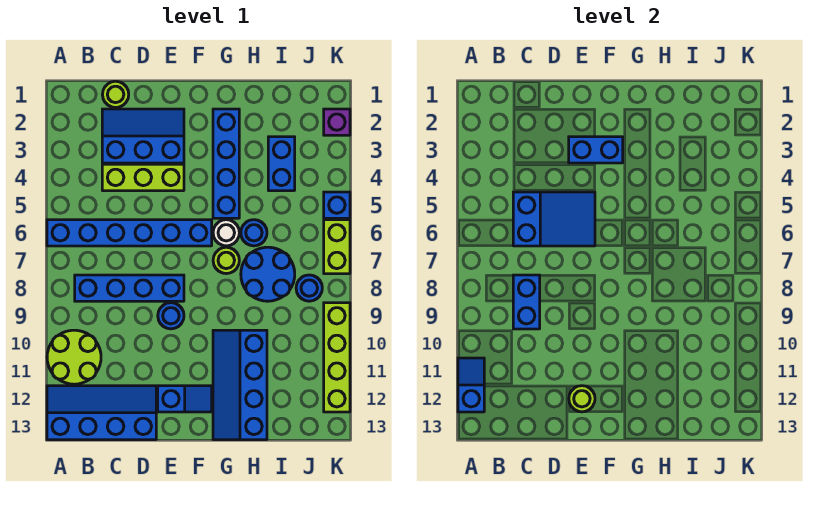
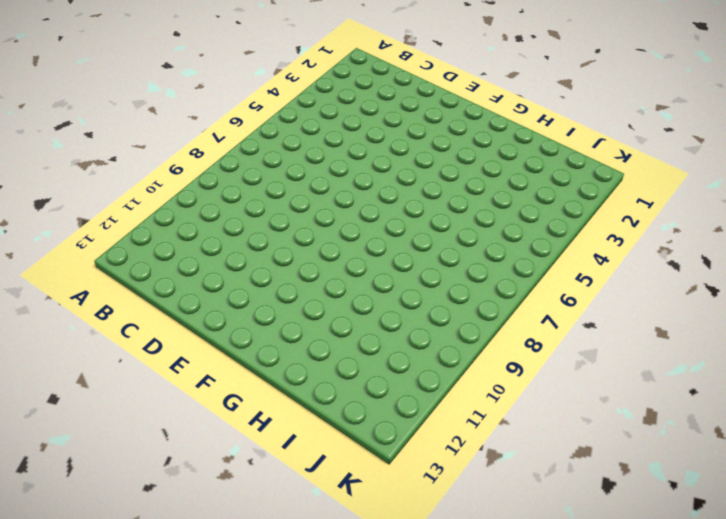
none -> blue brick A6:F6 level 1
none -> lime round brick A10:B11 level 1
none -> blue slope A12:D13 level 1 top 13

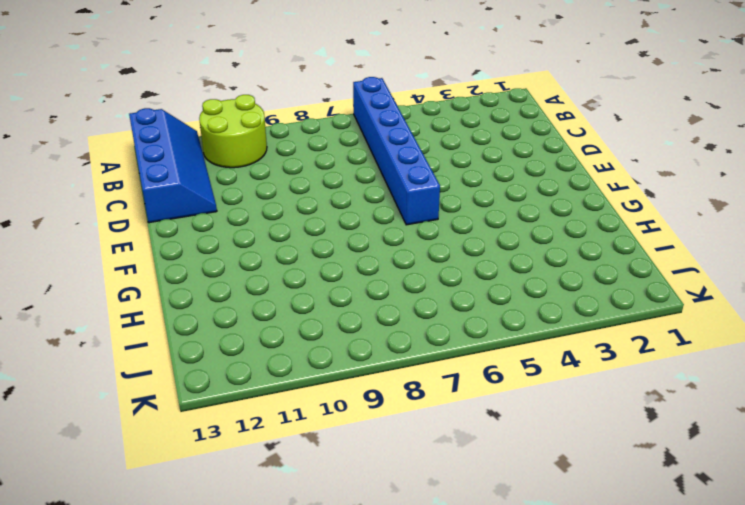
none -> blue brick B8:E8 level 1
none -> lime round brick C1 level 1
none -> blue slope C2:E3 level 1 top 3

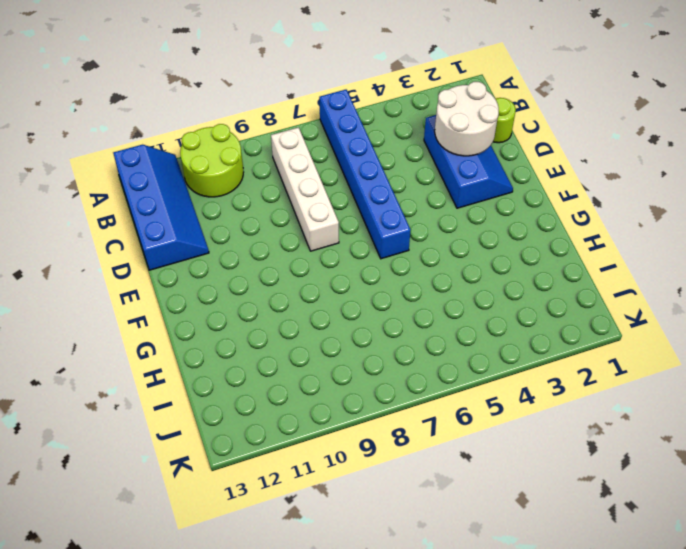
white brick B8:E8 level 1 -> blue brick B8:E8 level 1
white round brick C2:D3 level 2 -> none
none -> lime brick C4:E4 level 1
none -> blue round brick E9 level 1
none -> blue slope E12:F12 level 1 top E

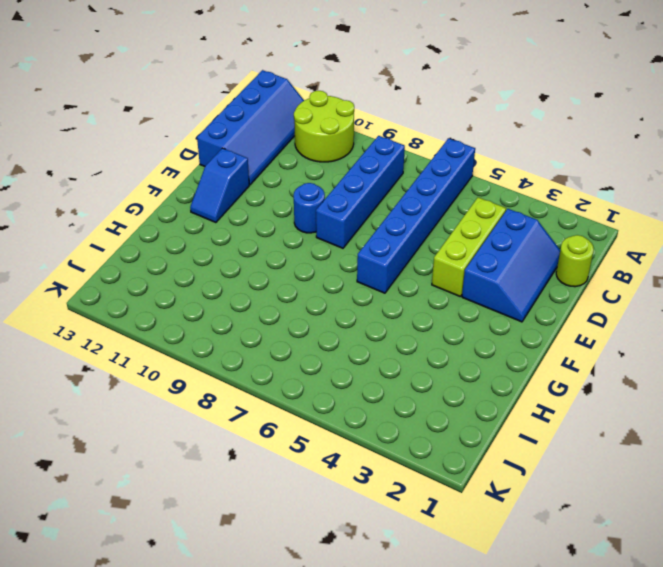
none -> blue brick G2:G5 level 1
none -> white round brick G6 level 1
none -> lime round brick G7 level 1

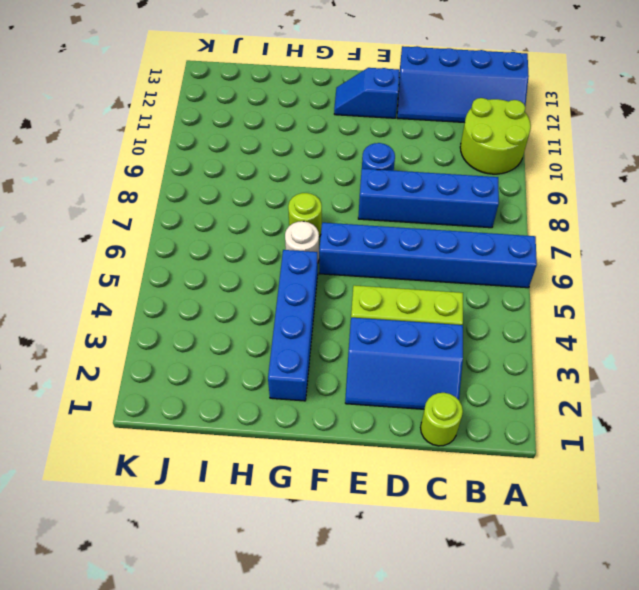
none -> blue slope G10:H13 level 1 top H
none -> blue round brick H6 level 1
none -> blue round brick H7:I8 level 1

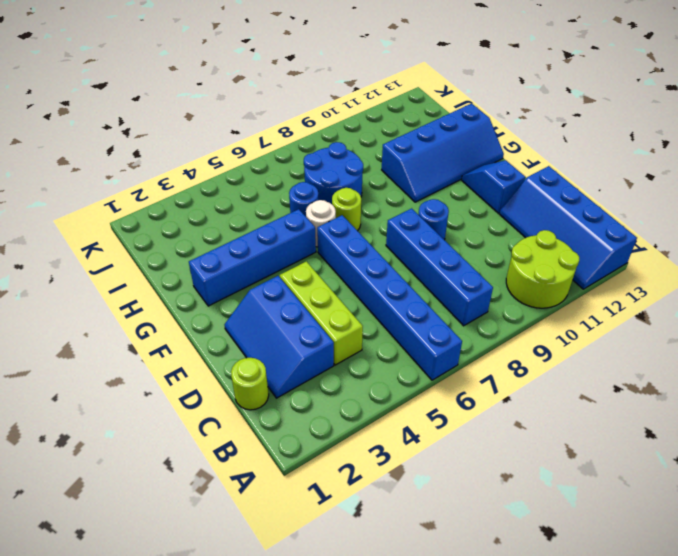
none -> blue brick I3:I4 level 1
none -> blue round brick J8 level 1
none -> purple brick K2 level 1

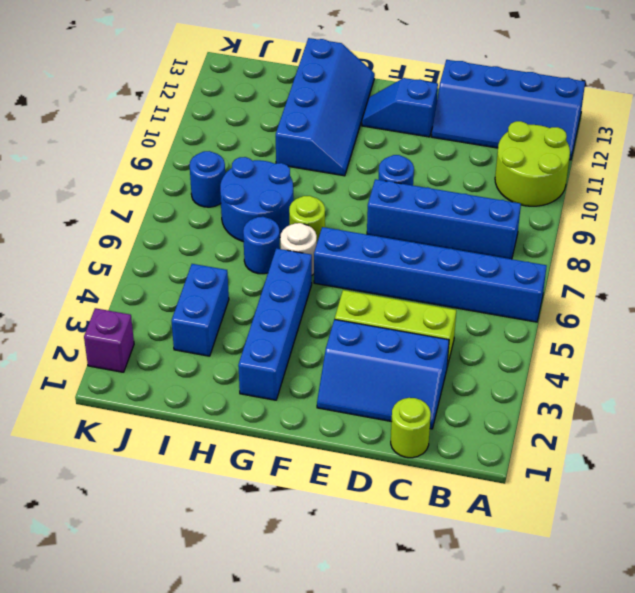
none -> blue brick K5 level 1
none -> lime brick K6:K7 level 1
none -> lime brick K9:K12 level 1

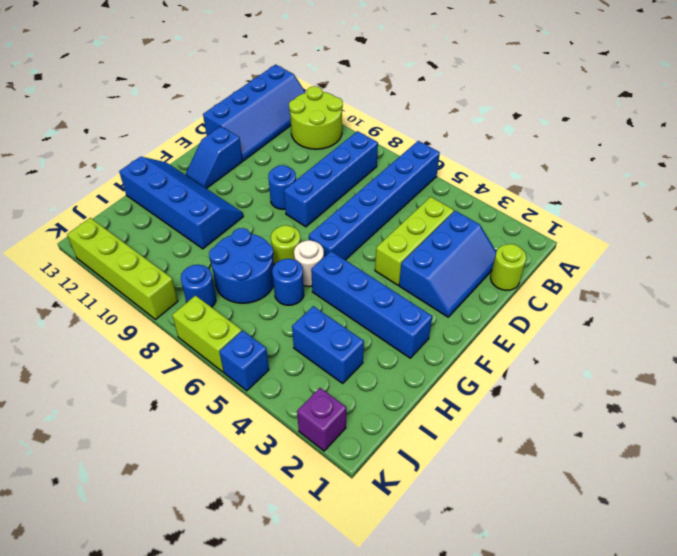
none -> blue slope A11:A12 level 2 top 12
none -> blue slope C5:E6 level 2 top C
none -> blue brick C8:C9 level 2

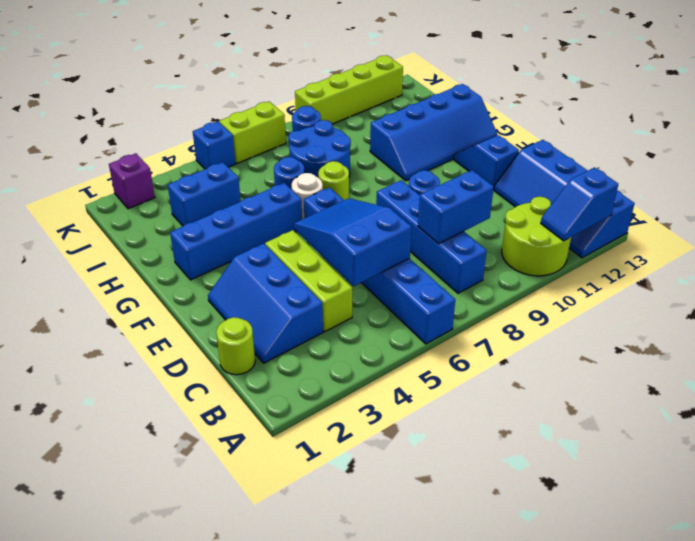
none -> blue brick E3:F3 level 2
none -> lime round brick E12 level 2

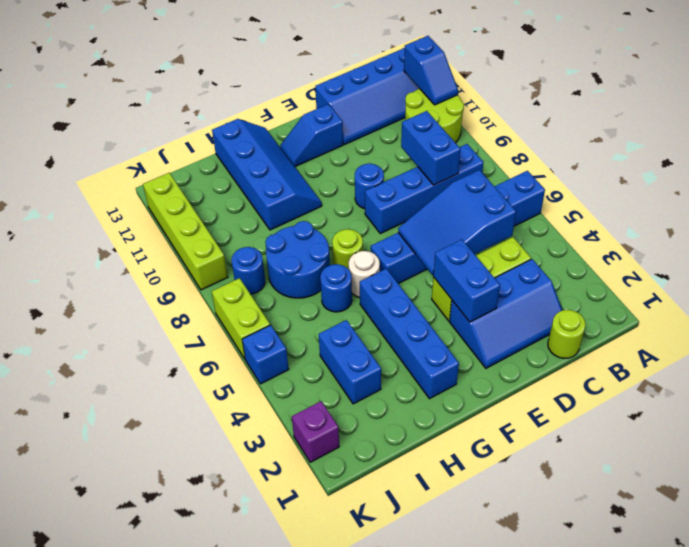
blue brick E3:E4 level 2 -> blue brick E3:F3 level 2
none -> lime round brick E12 level 2

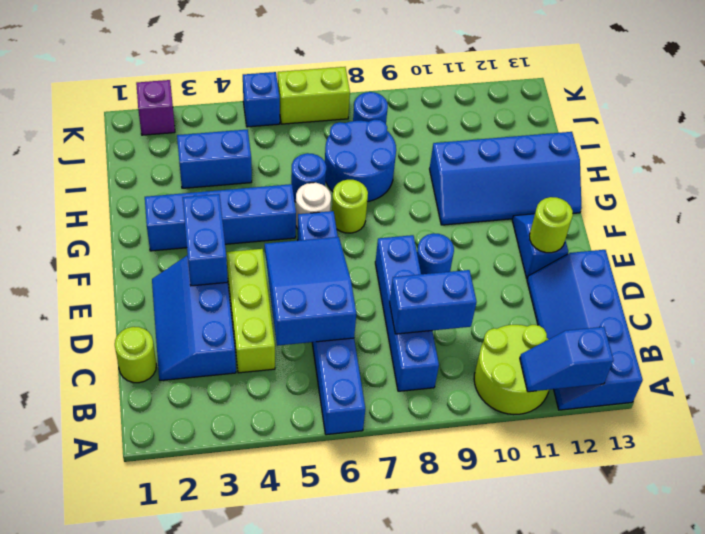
none -> lime brick K9:K12 level 1

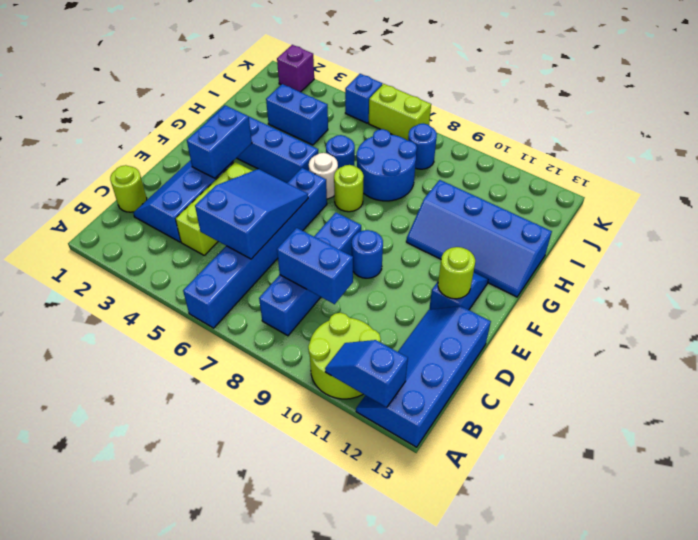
none -> lime brick K9:K12 level 1

